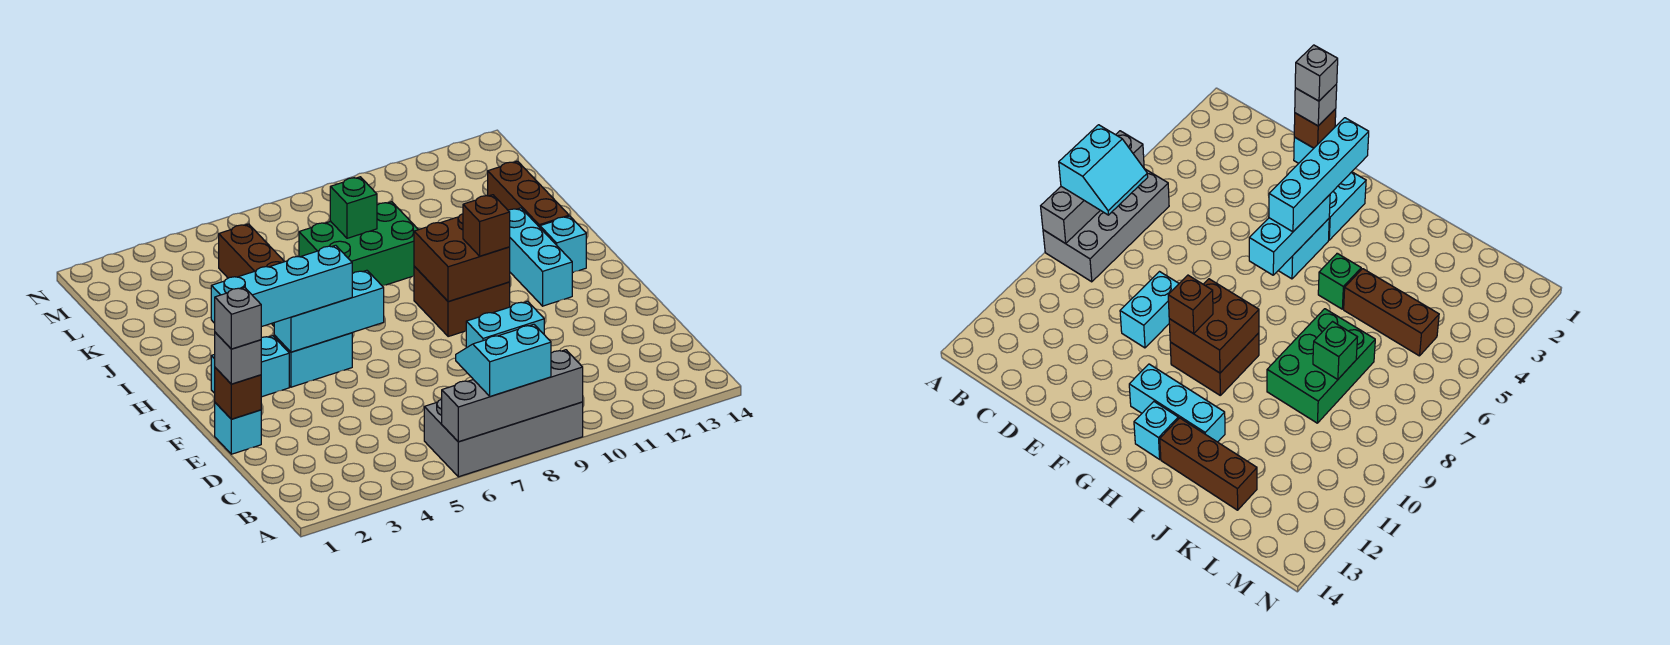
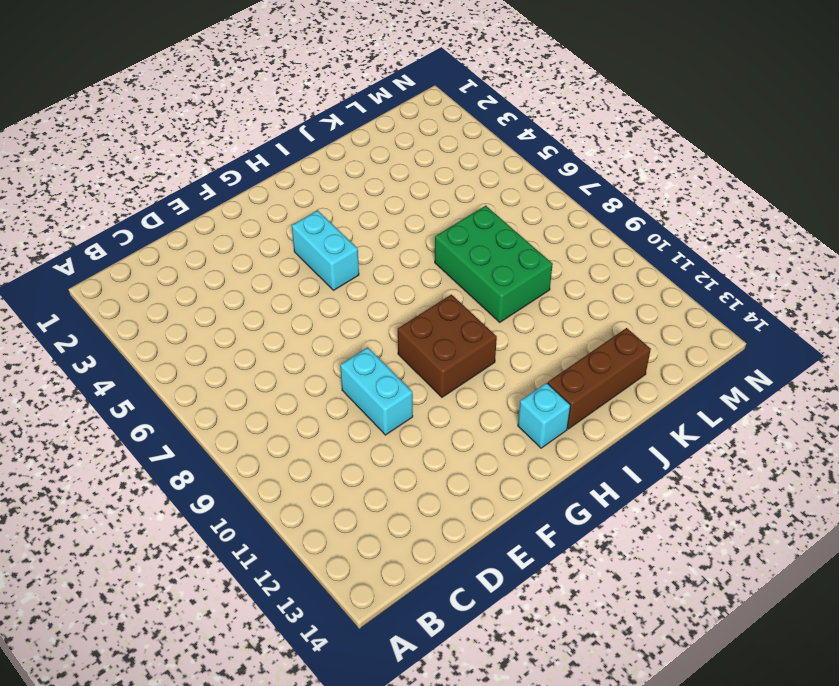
none -> grey brick A6:B9 level 1
none -> cyan brick E1 level 1
none -> cyan brick G2:G3 level 1

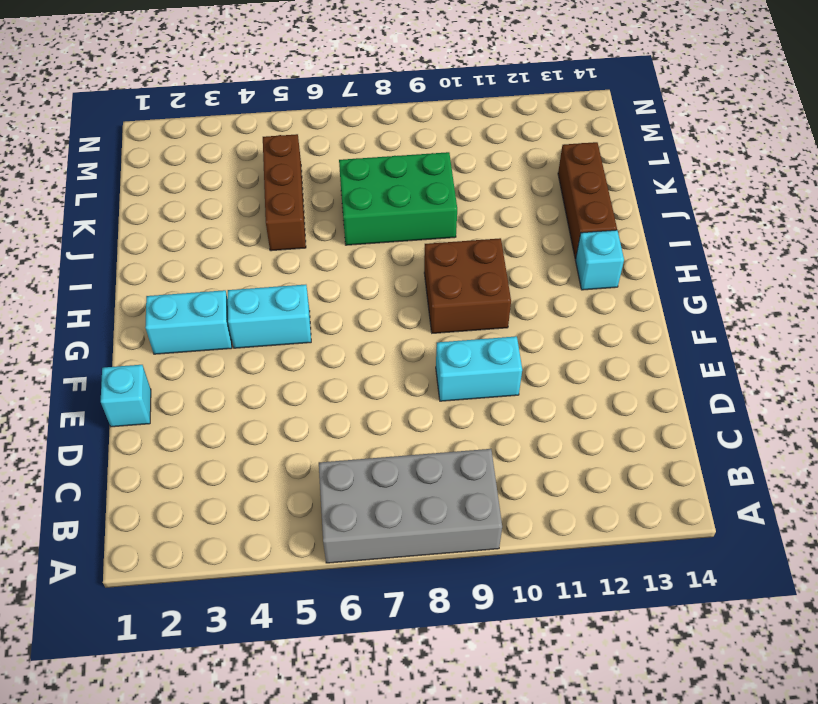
none -> cyan brick G12:I12 level 1
none -> green brick I5 level 1
none -> grey brick A6:A9 level 2

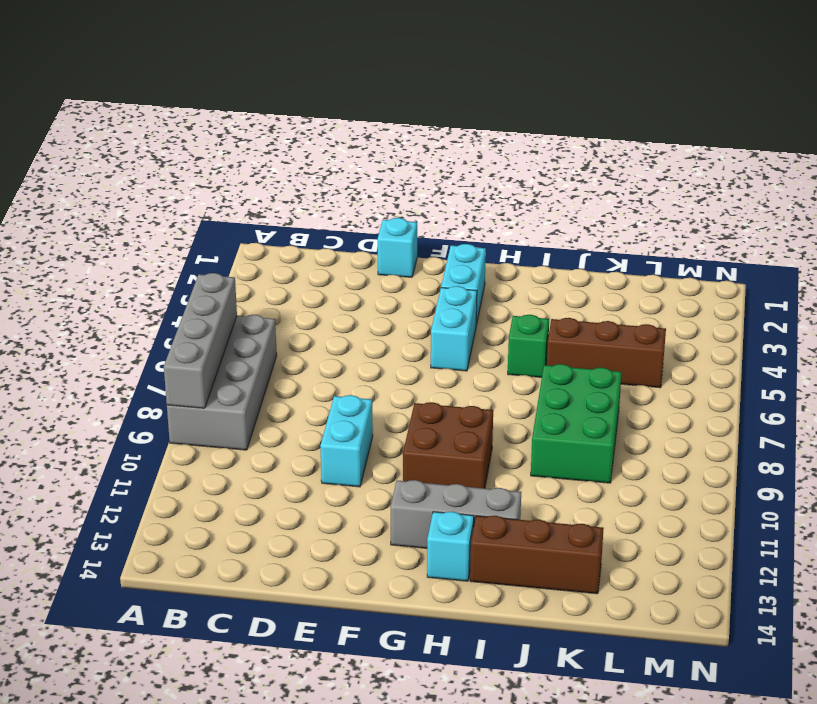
grey brick G12:I12 level 1 -> cyan brick G12:I12 level 1
none -> brown brick E1 level 2
none -> cyan brick G4:G6 level 2
none -> brown brick G9:H10 level 2

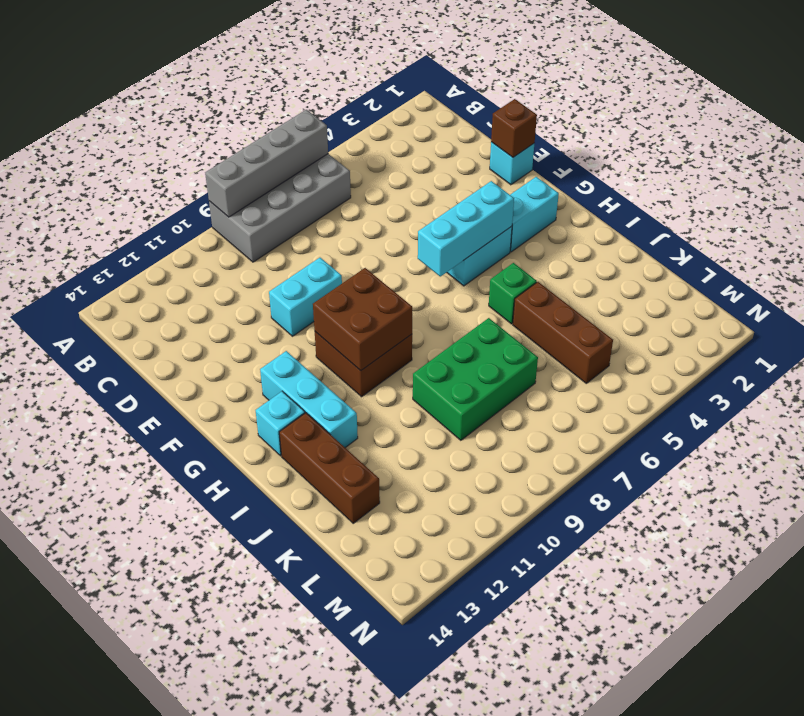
none -> green brick K8 level 2
none -> cyan slope A7:B8 level 3 top A
none -> grey brick E1 level 3

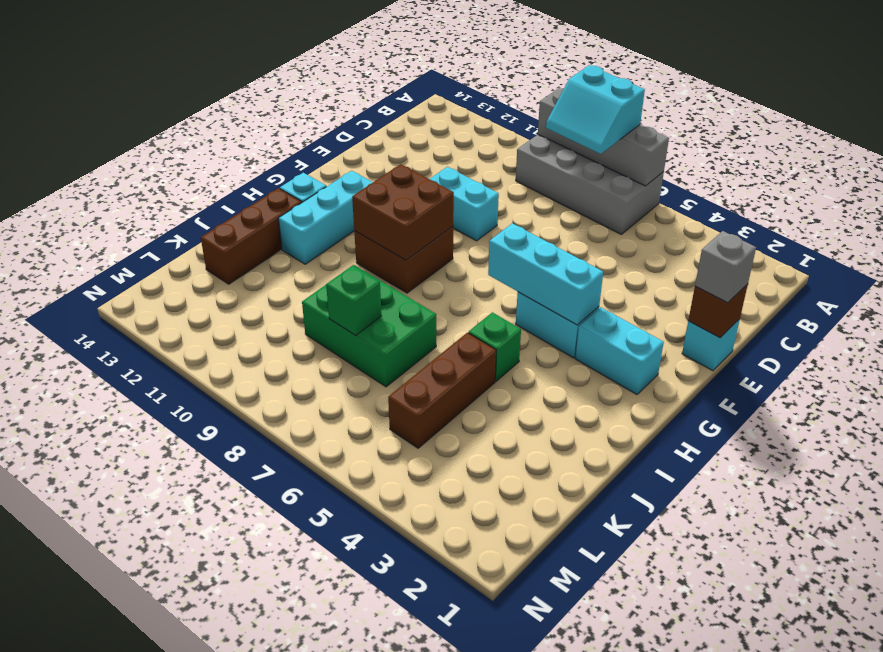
none -> cyan brick G2:G5 level 3
none -> brown brick G10 level 3
none -> grey brick E1 level 4

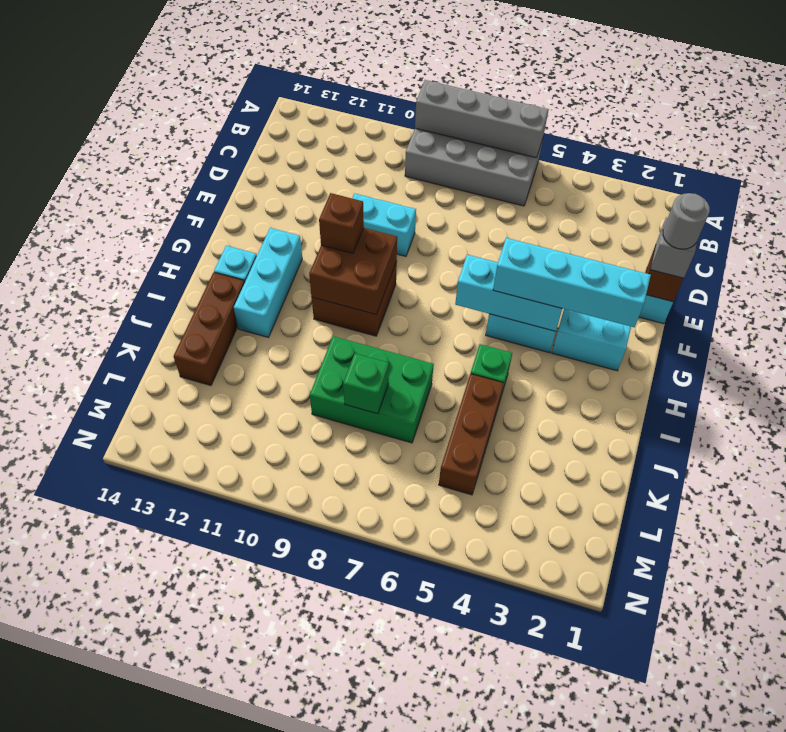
grey round brick E1 level 4 -> grey brick E1 level 4
none -> cyan slope A7:B8 level 3 top A

